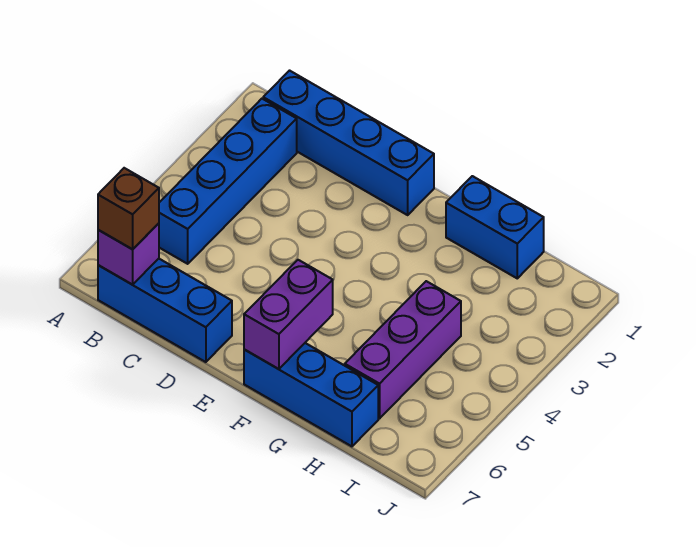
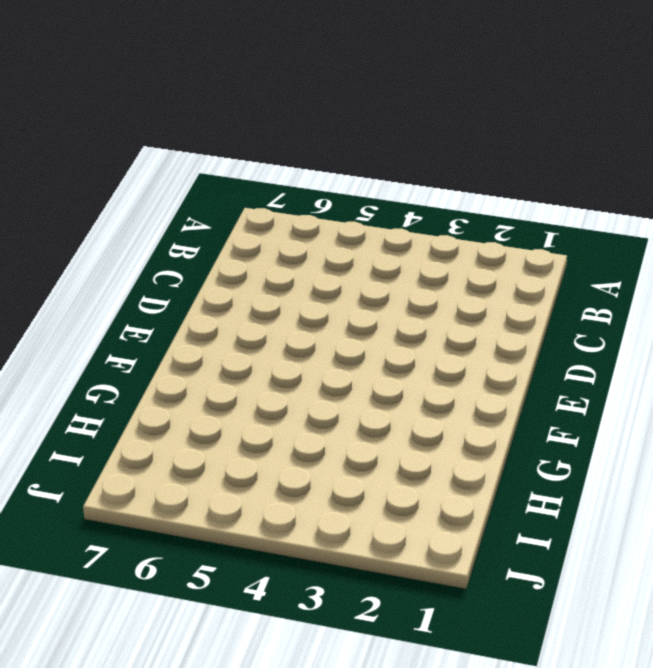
none -> blue brick B1:E1 level 1
none -> blue brick B2:B5 level 1

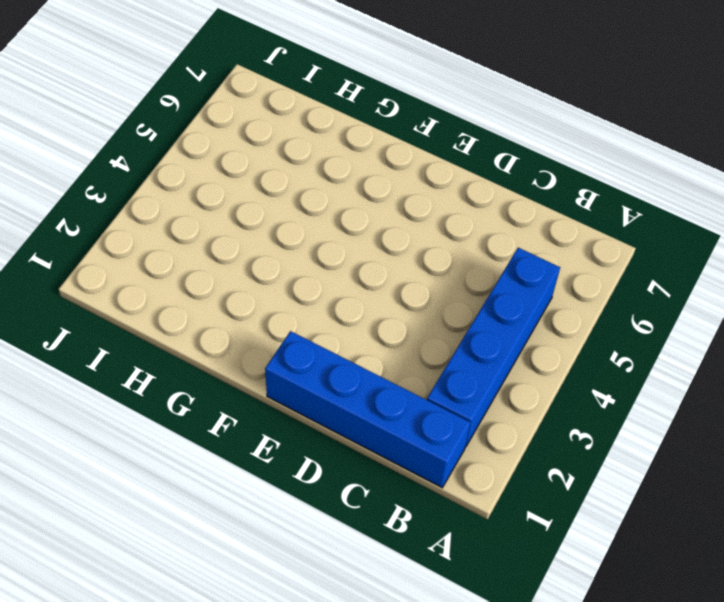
none -> blue brick B7:D7 level 1
none -> blue brick F7:H7 level 1

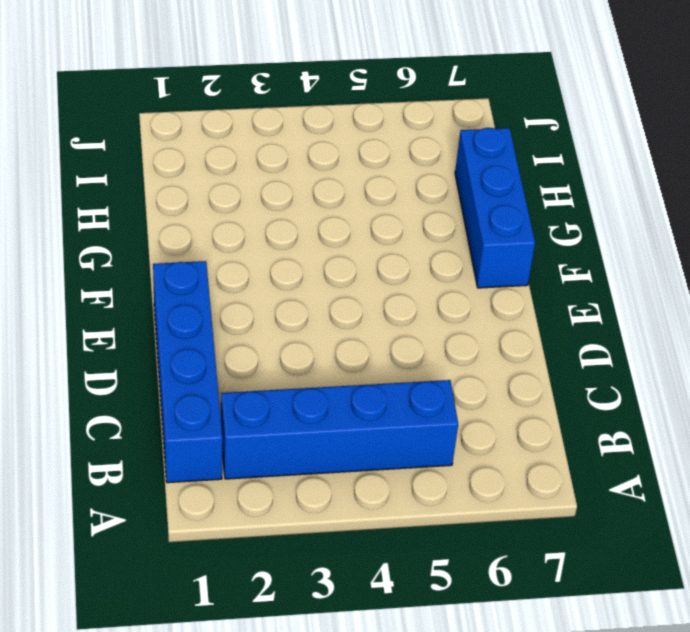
none -> blue brick B7:D7 level 1
none -> blue brick G1:H1 level 1

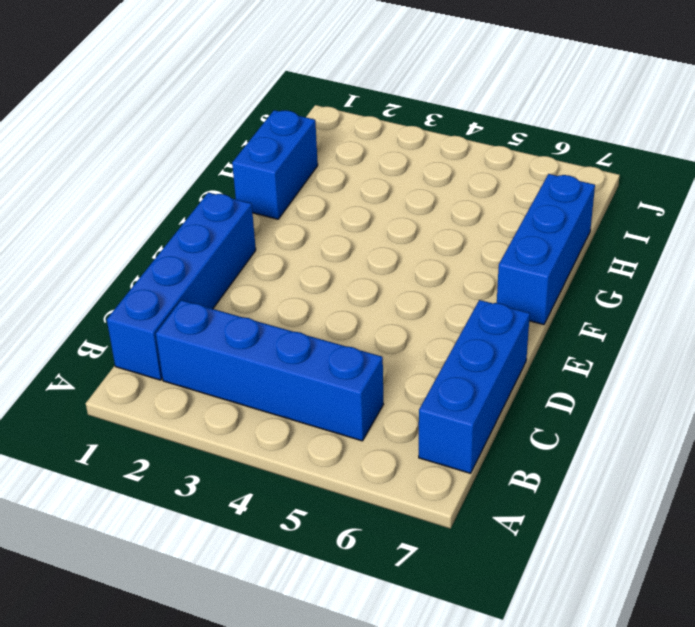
none -> purple brick H4:H6 level 1
none -> purple brick B7 level 2

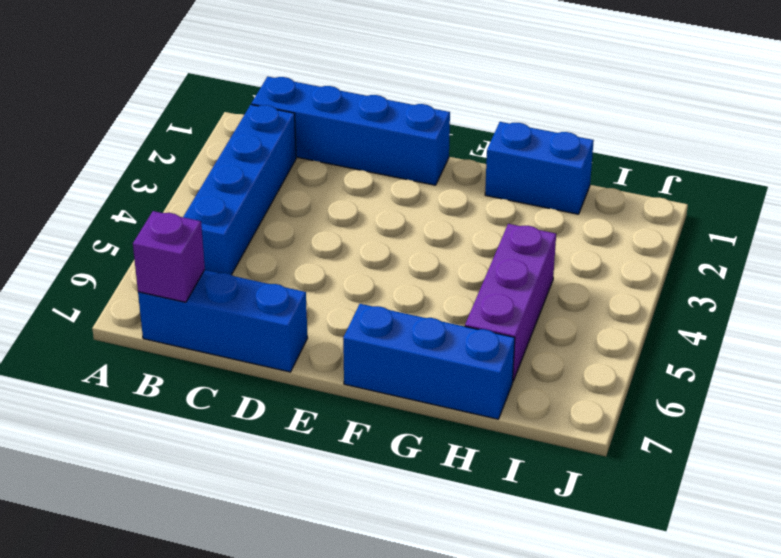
none -> purple brick F6:F7 level 2
none -> brown brick B7 level 3

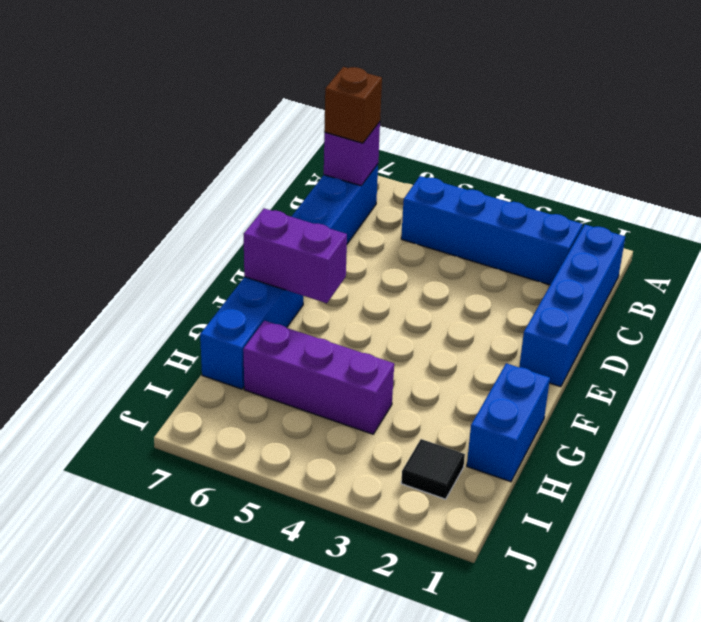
black tile I2 level 1 -> none

